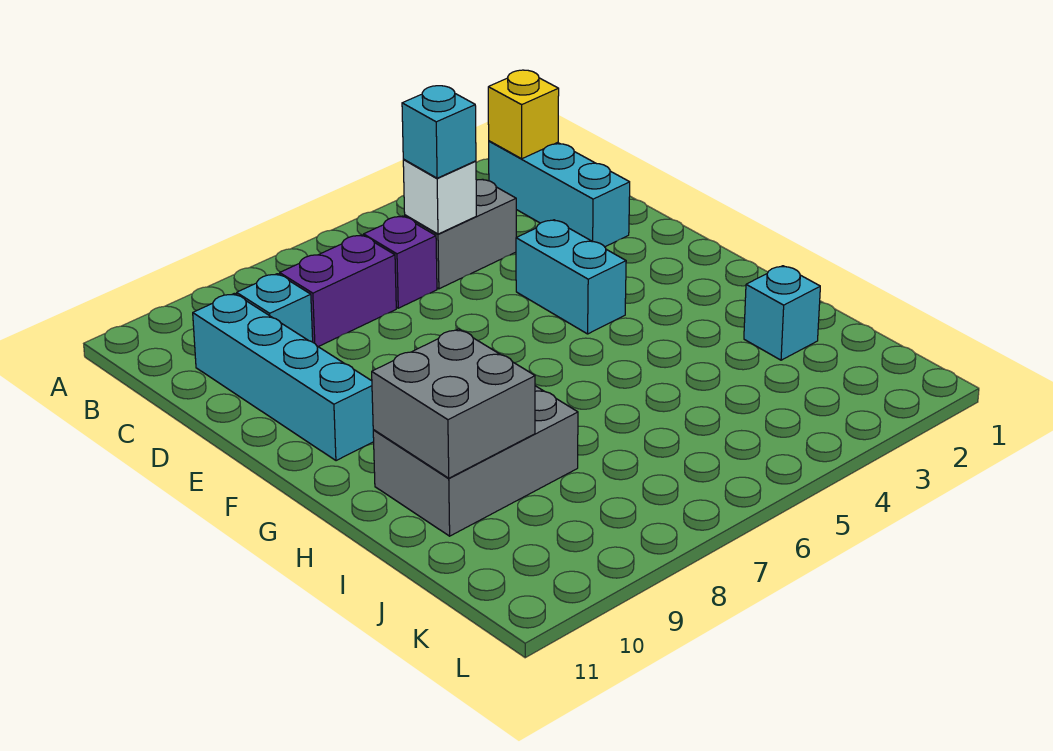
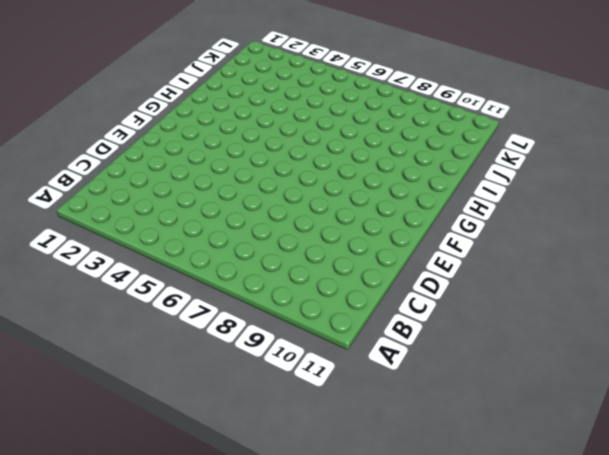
none -> cyan brick B2:D2 level 1
none -> grey brick C4:C5 level 1
none -> purple brick C6 level 1

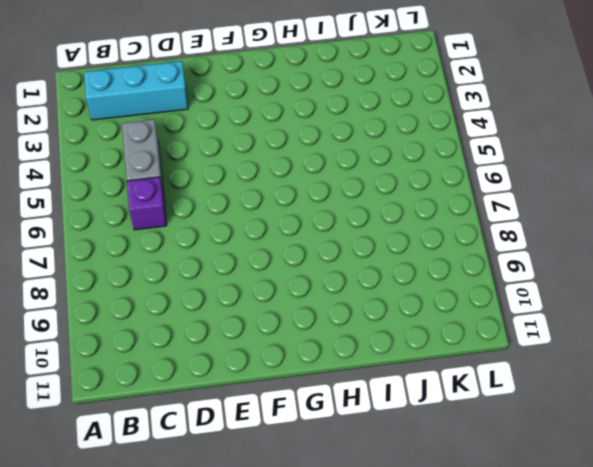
none -> purple brick C7:C8 level 1
none -> cyan brick C9 level 1
none -> cyan brick C10:F10 level 1

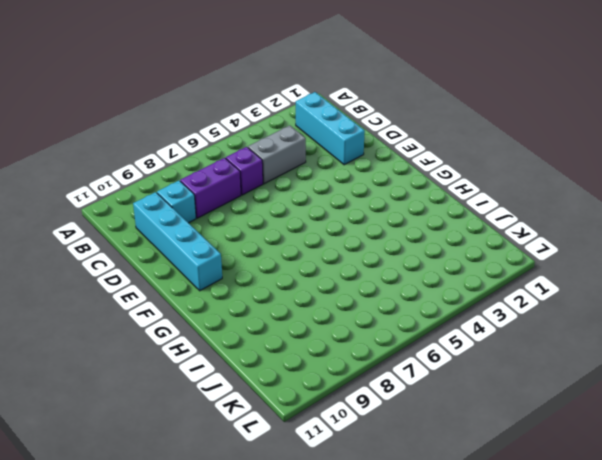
none -> cyan brick E4:F4 level 1
none -> grey brick H8:I10 level 1
none -> cyan brick I2 level 1

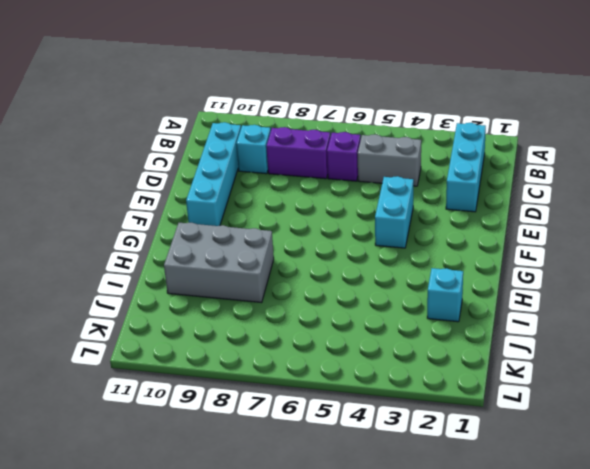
none -> yellow brick B2 level 2
none -> white brick C5 level 2
none -> grey brick H9:I10 level 2

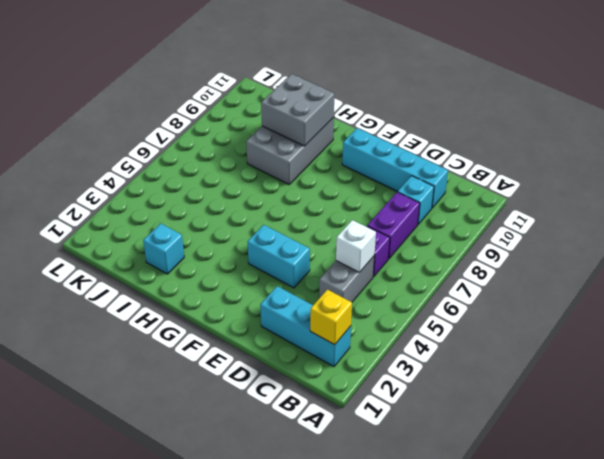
none -> cyan brick C5 level 3

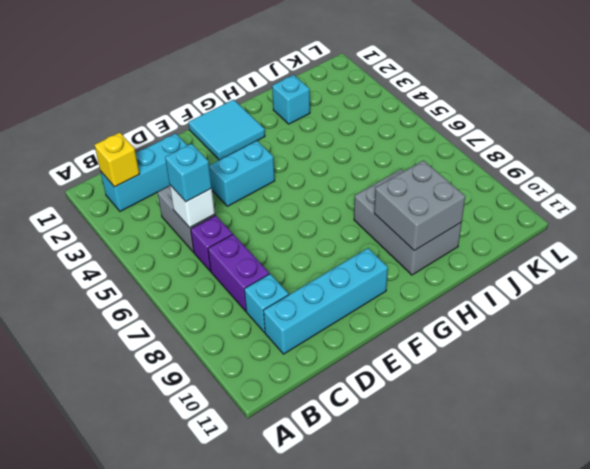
cyan tile F1:G2 level 1 -> none

